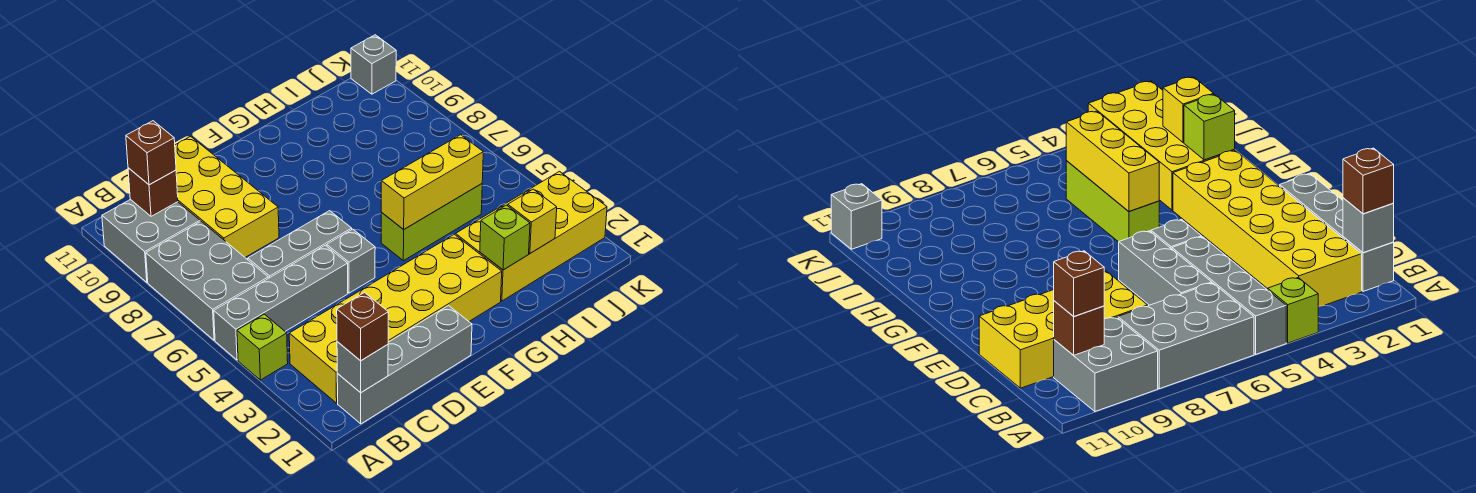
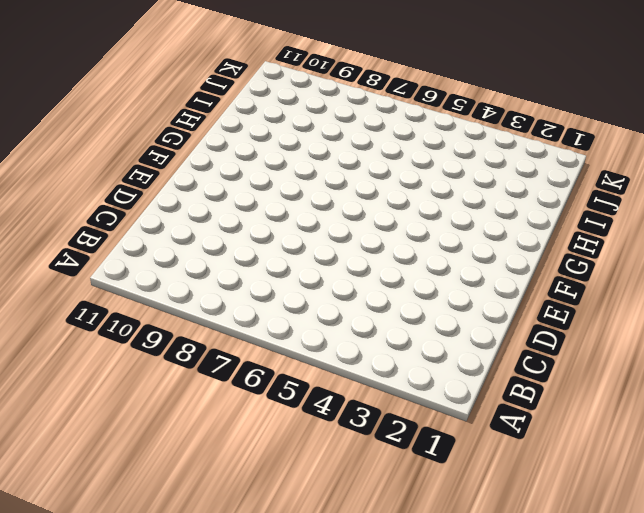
none -> lime brick A4 level 1
none -> grey brick A5:D5 level 1
none -> grey brick A6:B8 level 1

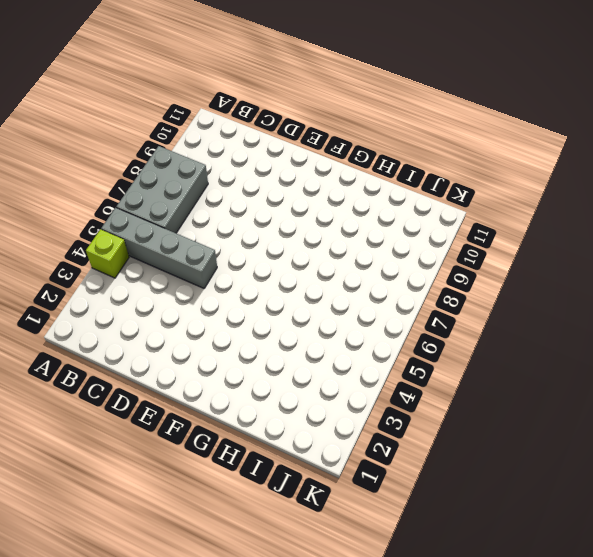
none -> grey brick A9:B10 level 1
none -> grey brick B1:E1 level 1
none -> yellow brick B2:G3 level 1

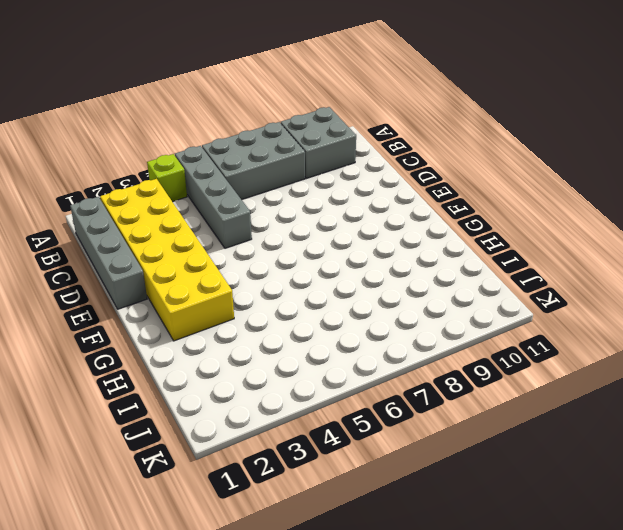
none -> grey brick C6:E6 level 1
none -> yellow brick C8:D11 level 1
none -> grey brick E5 level 1

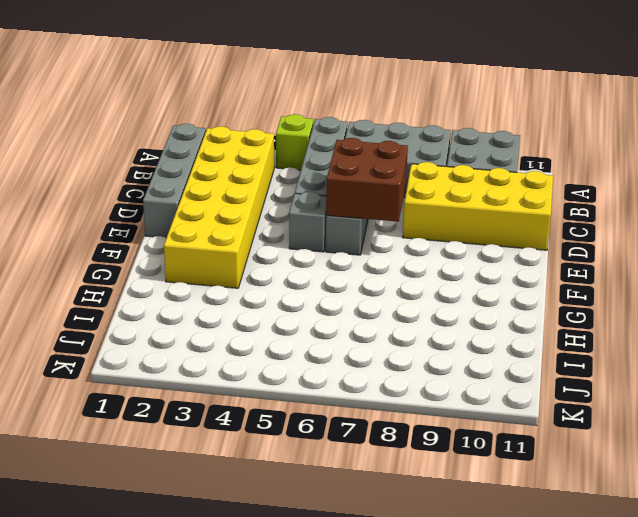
brown brick D6:E7 level 2 -> none
none -> lime brick G5:I5 level 1
none -> yellow brick H2:K3 level 1
none -> grey brick K11 level 1

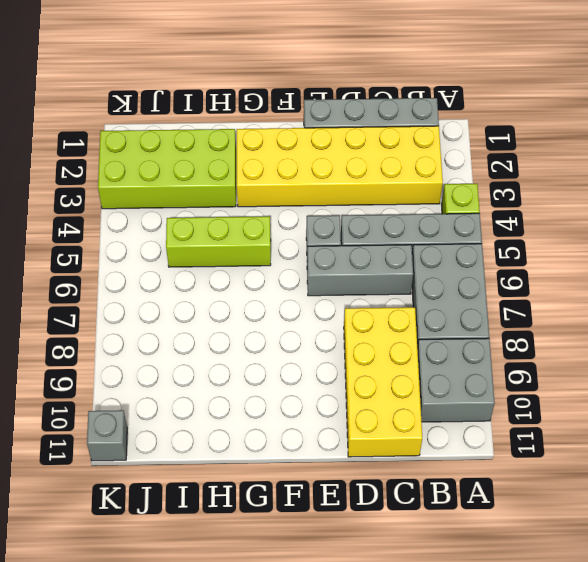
lime brick H2:K3 level 1 -> yellow brick H2:K3 level 1
none -> grey brick B1 level 2
none -> brown brick B10 level 2
none -> yellow brick G5:I5 level 2

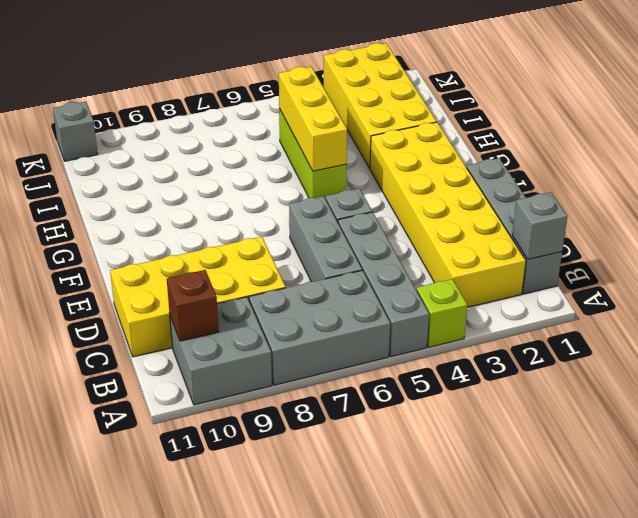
none -> lime brick H2 level 2
none -> yellow brick I2 level 2
none -> brown brick B1 level 3

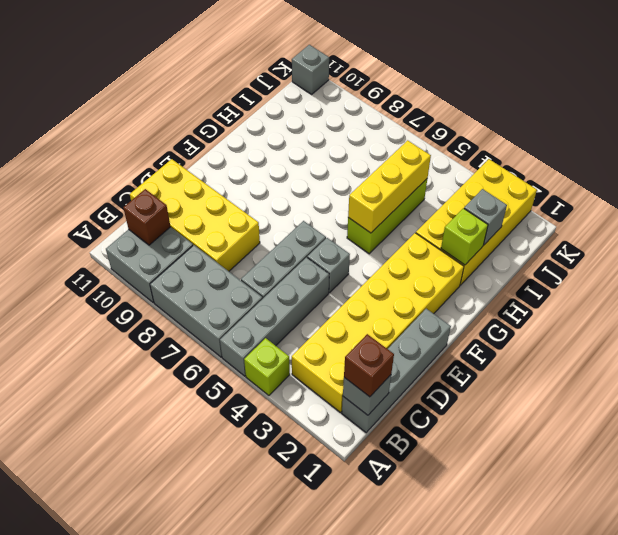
grey brick I2 level 2 -> yellow brick I2 level 2
none -> brown brick B10 level 3

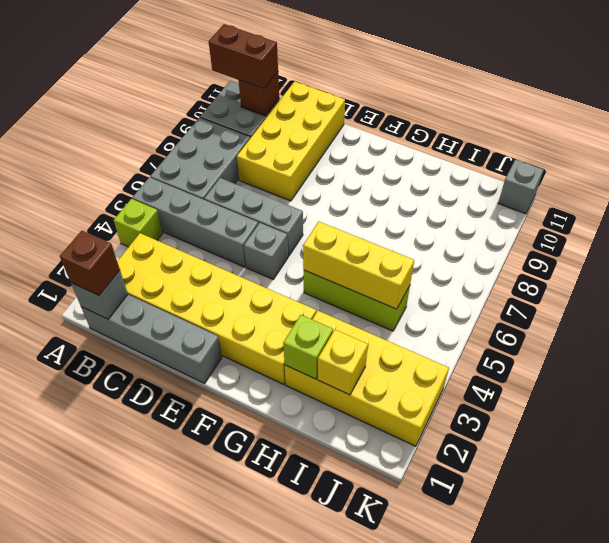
brown brick A10:B10 level 3 -> brown brick B10 level 3

